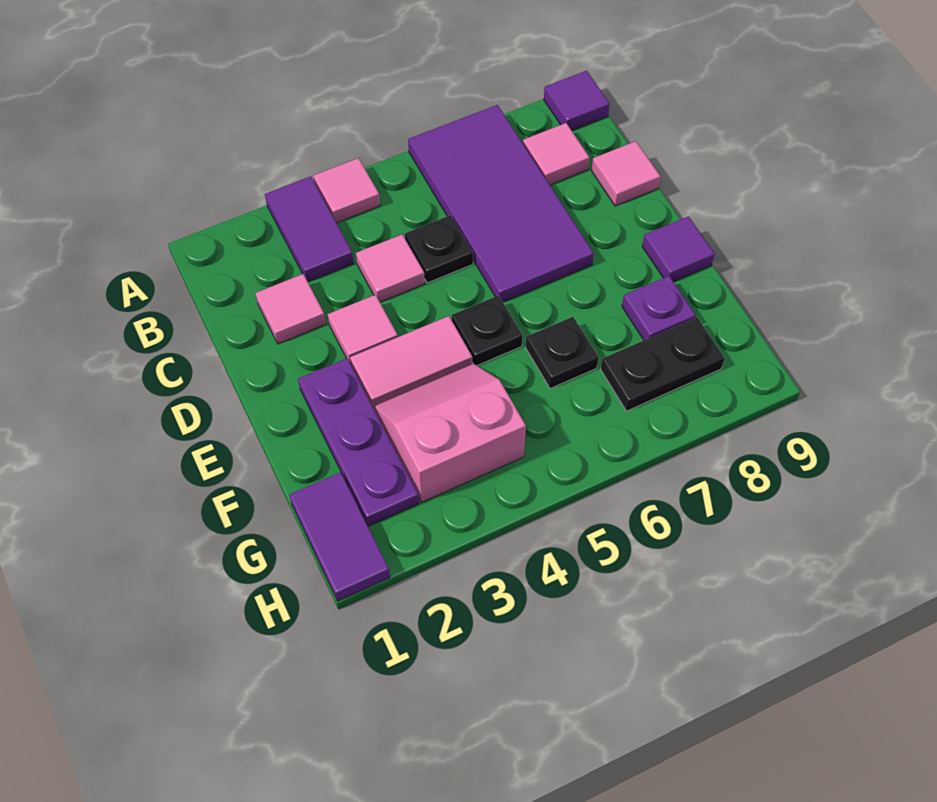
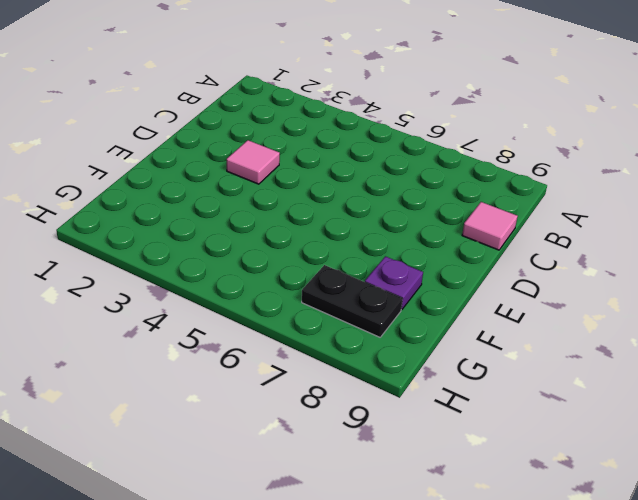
none -> purple tile A3:B3 level 1
none -> pink tile A4 level 1
none -> purple tile A6:D7 level 1

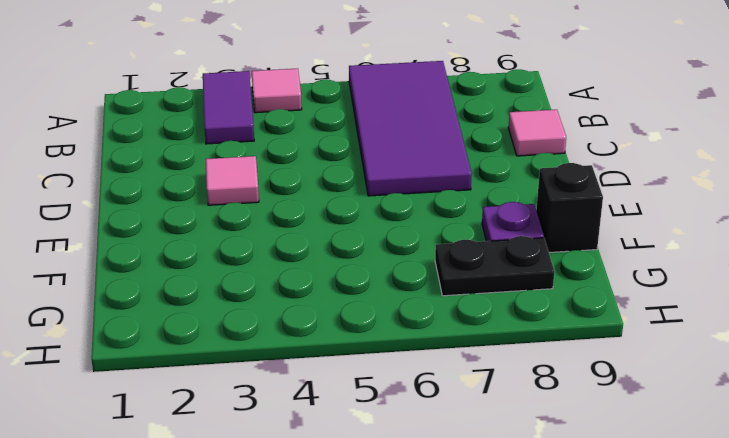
black brick F9 level 1 -> none
none -> purple tile A9 level 1
none -> pink tile B8 level 1
none -> pink tile C2 level 1

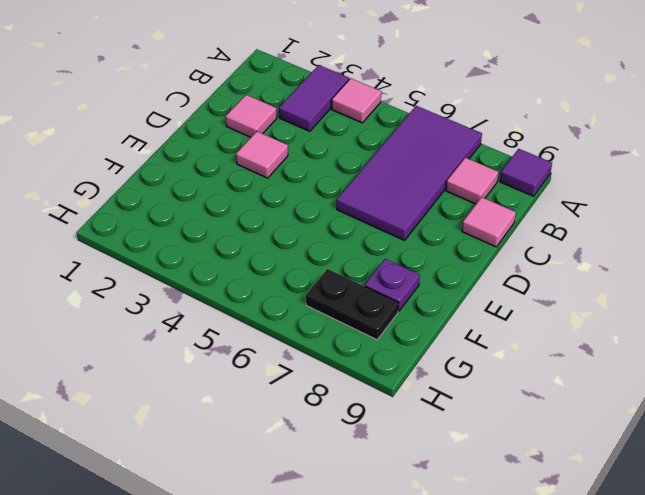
none -> pink tile C4 level 1
none -> black plate C5 level 1
none -> purple plate E2:G2 level 1

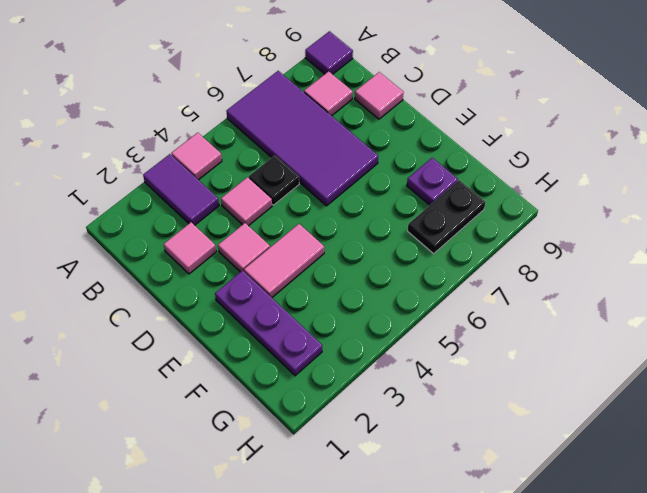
none -> black plate E5 level 1
none -> purple tile E9 level 1
none -> pink slope F3:G4 level 1 top G

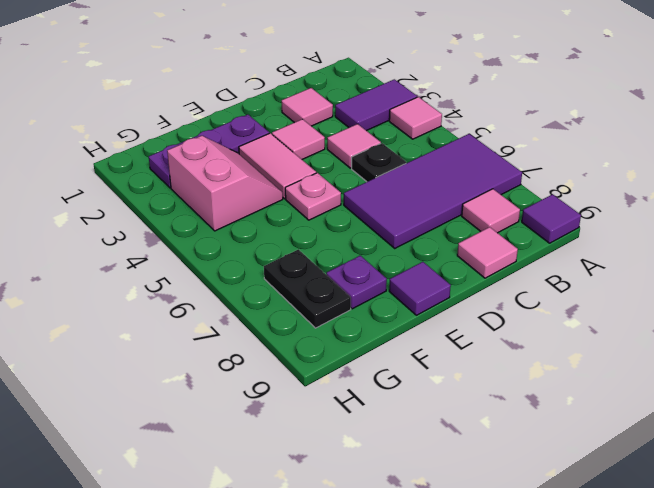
pink plate E5 level 1 -> black plate E5 level 1
none -> black plate F6 level 1
none -> purple tile G1:H1 level 1

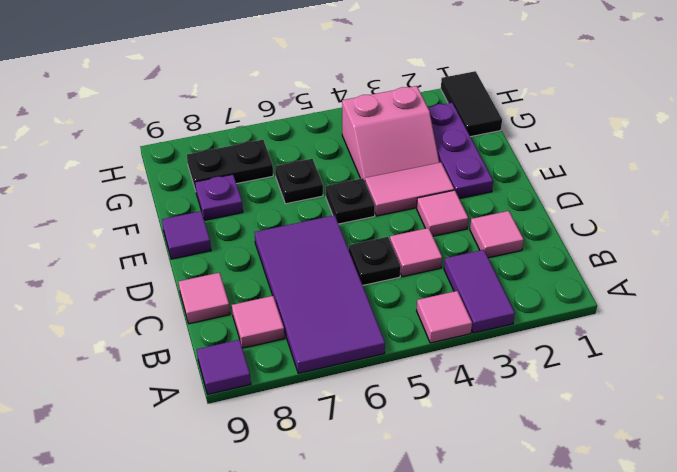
black tile G1:H1 level 1 -> purple tile G1:H1 level 1

